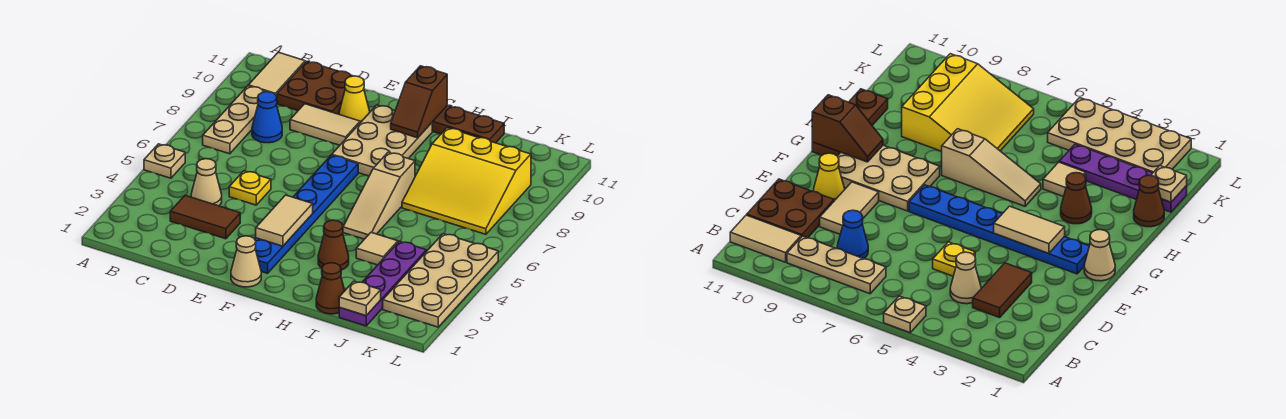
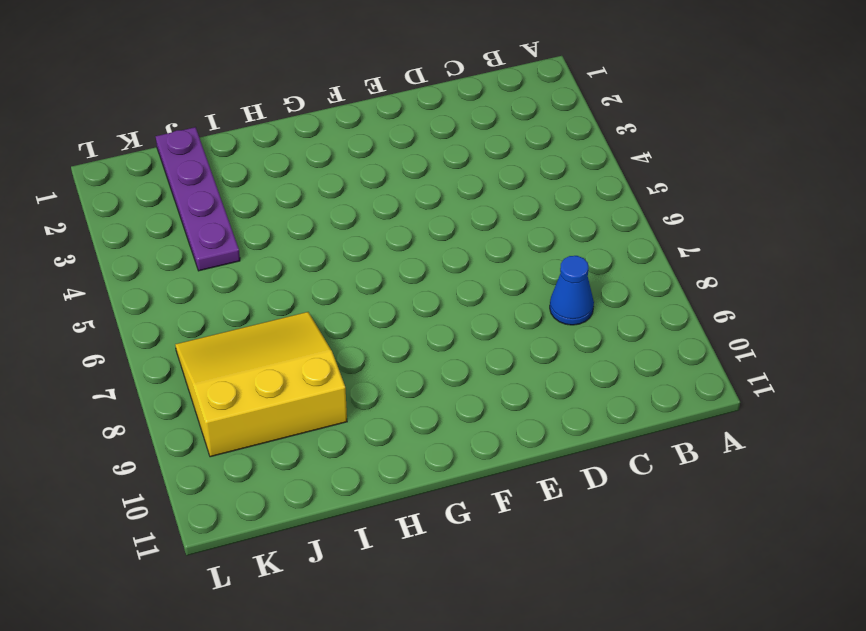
none -> tan plate A5 level 1
none -> tan plate B7:B9 level 1
none -> tan tile B10:B11 level 1

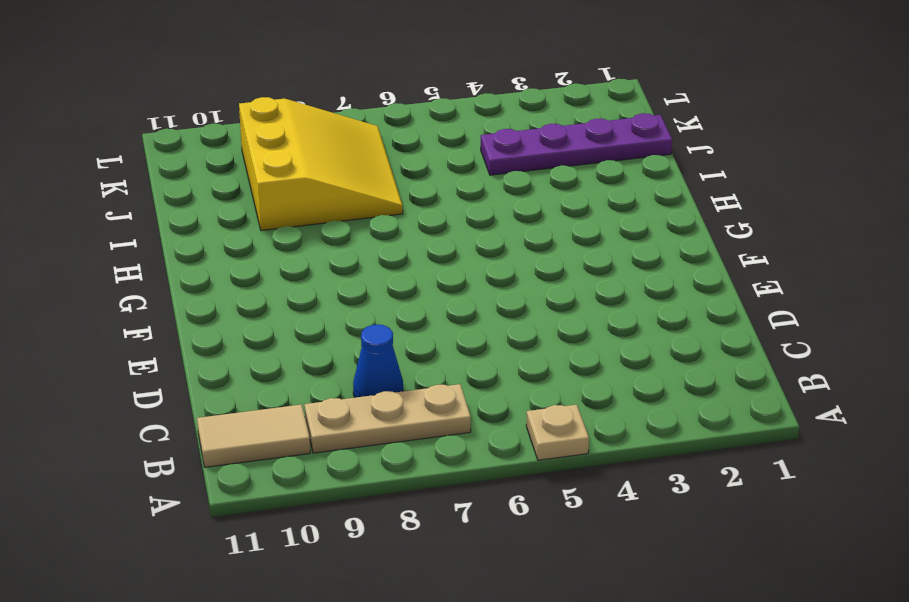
none -> brown tile C3:D3 level 1
none -> tan cone C4 level 1
none -> brown plate C10:D11 level 1

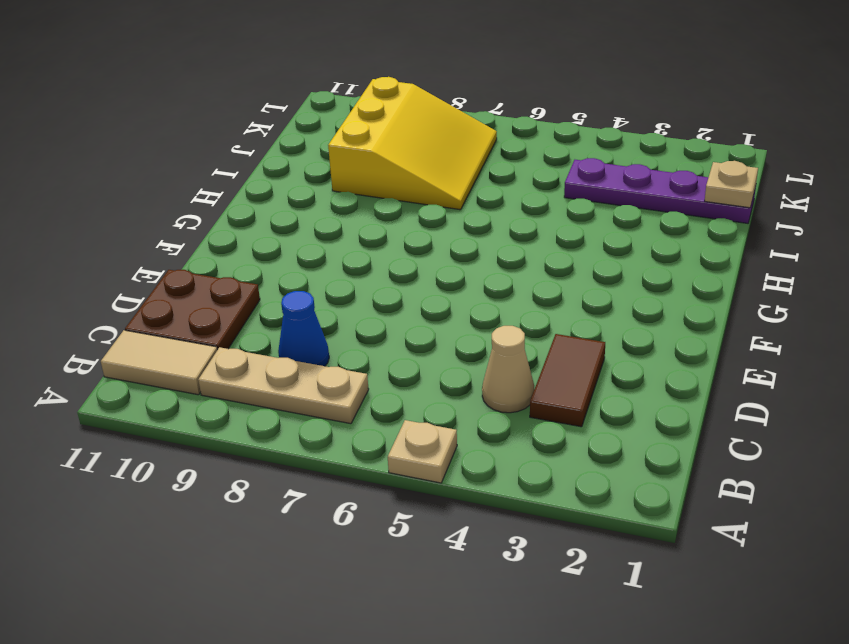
none -> yellow plate D5 level 1
none -> tan tile D9:E9 level 1
none -> yellow cone E10 level 1

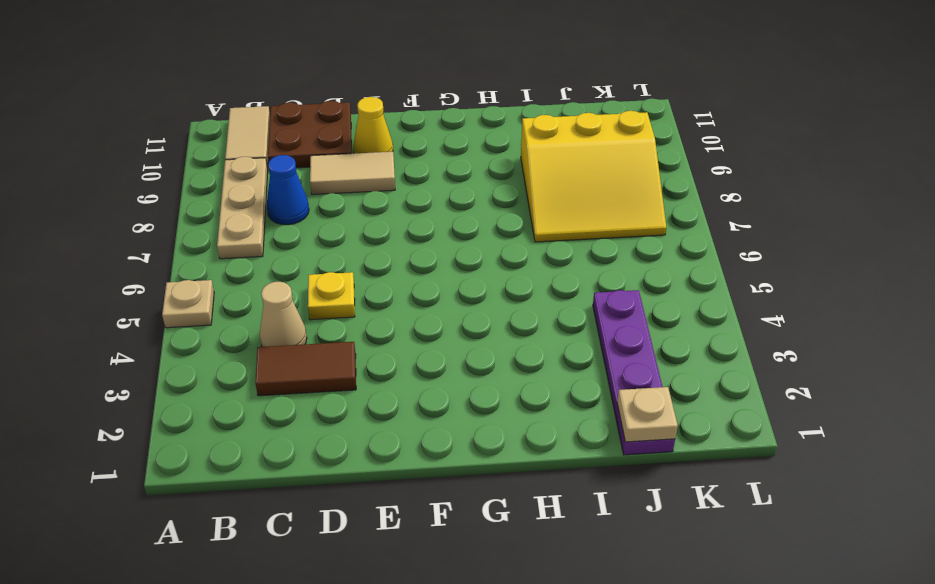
none -> tan cone F1 level 1
none -> blue plate F2:F7 level 1
none -> tan plate F8:G10 level 1

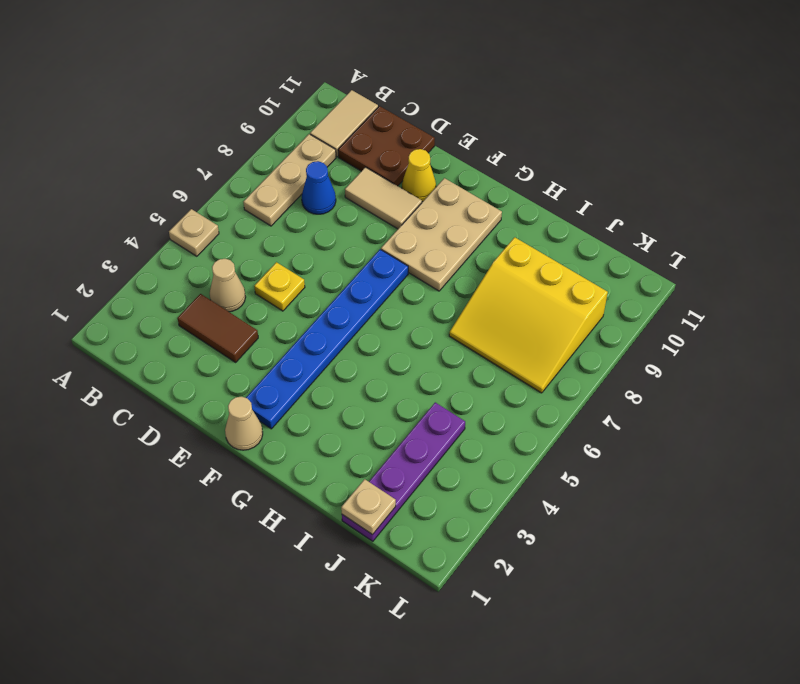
none -> brown plate G11:I11 level 1
none -> brown cone H3 level 1
none -> tan slope H5:H7 level 1 top 7

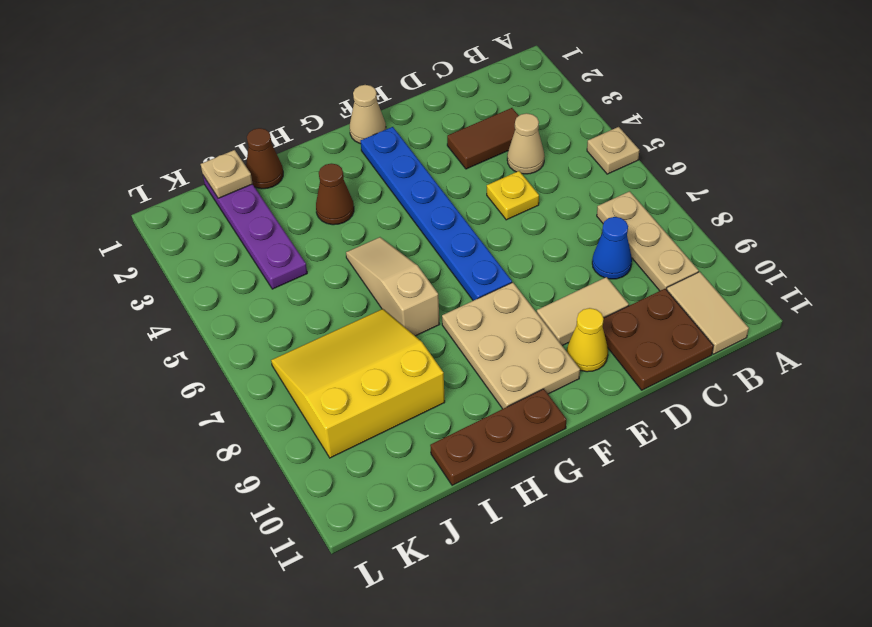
none -> tan tile I4 level 1
none -> tan plate K2:L5 level 1
none -> tan tile F3:F4 level 2

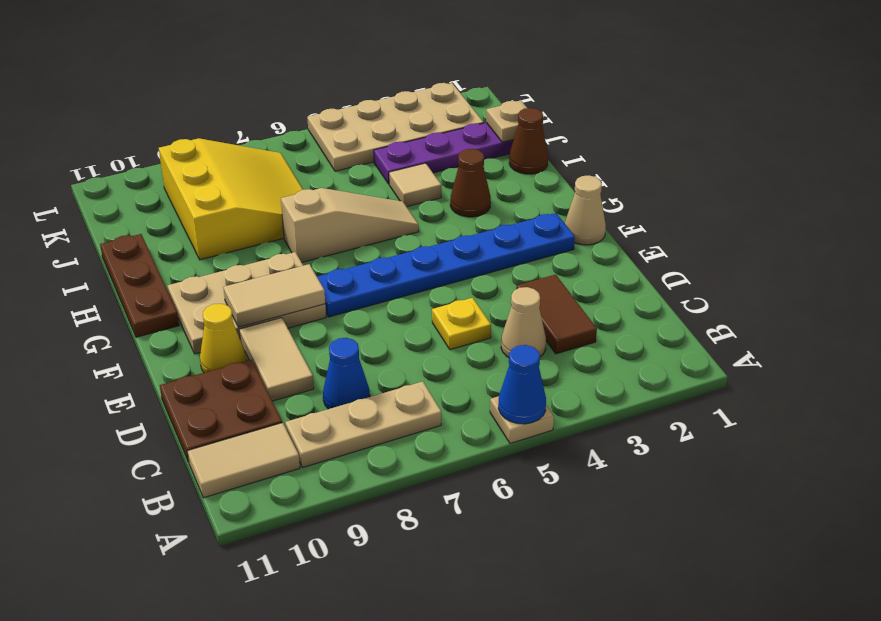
blue cone A5 level 2 -> none
tan tile F8:F9 level 2 -> tan tile F3:F4 level 2
none -> brown slope G10:G11 level 2 top 11

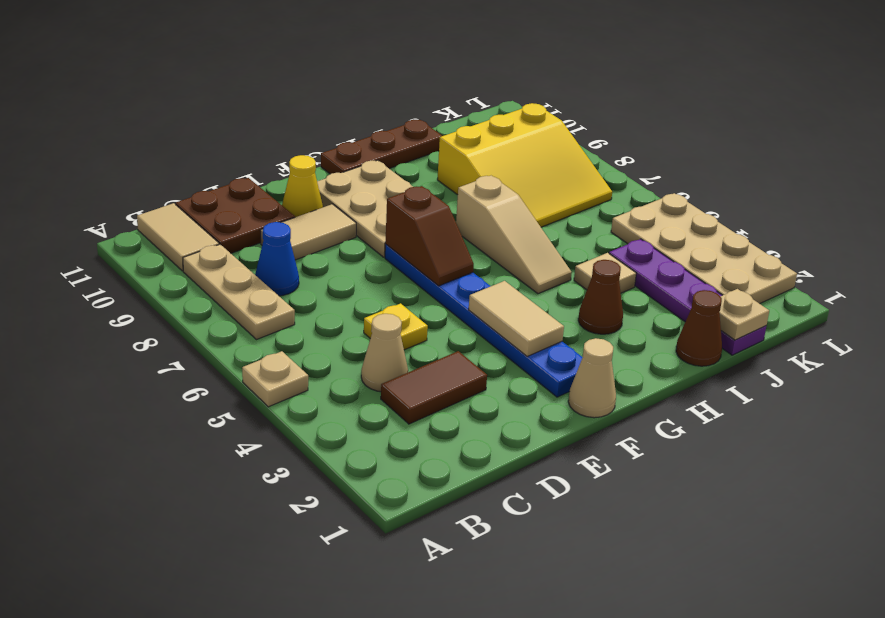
brown slope F6:F7 level 2 top 7 -> brown slope G10:G11 level 2 top 11

